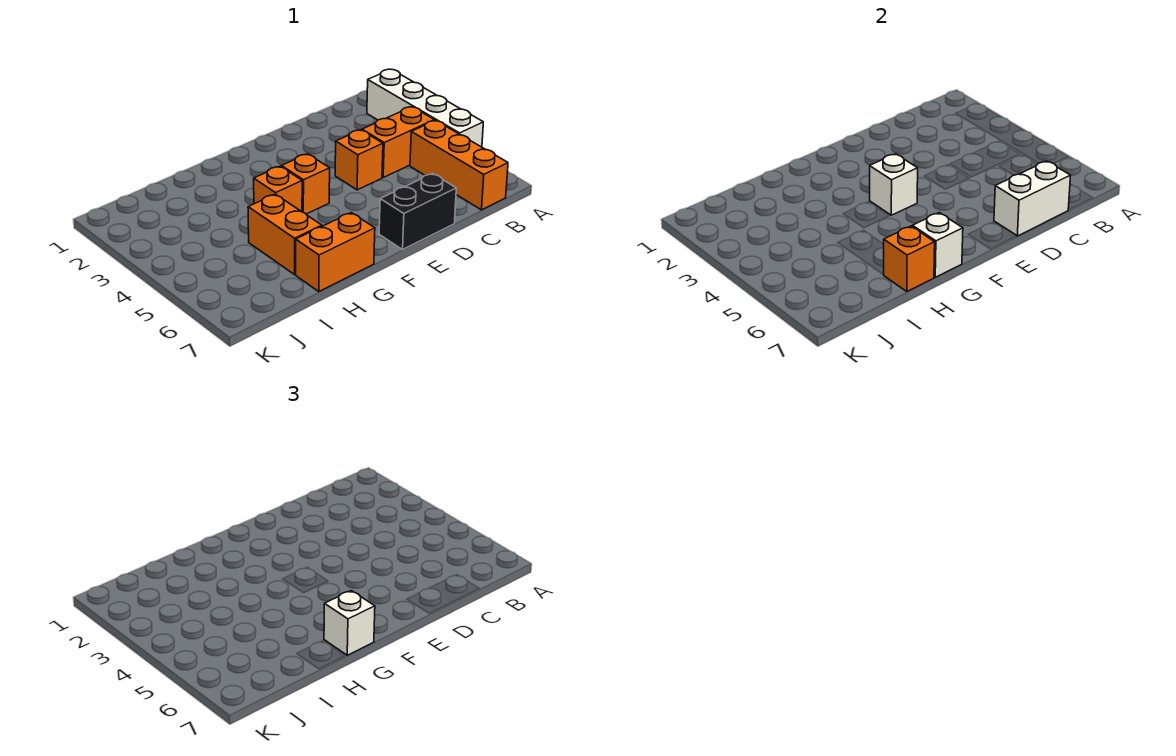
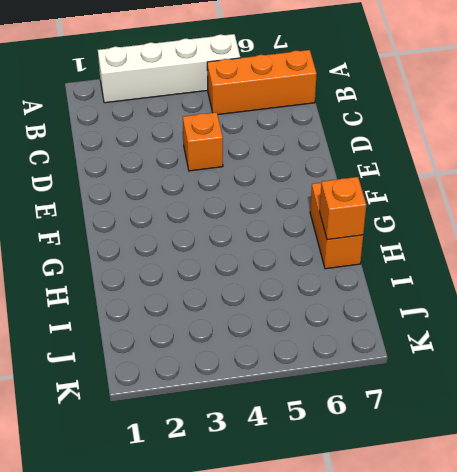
none -> orange brick B4:C4 level 1
none -> black brick D7:E7 level 1
none -> orange brick F4 level 1

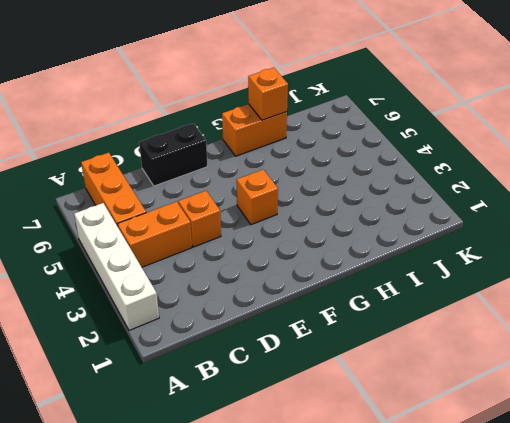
none -> orange brick G4 level 1
none -> orange brick H5:H6 level 1
none -> white brick C7:D7 level 2

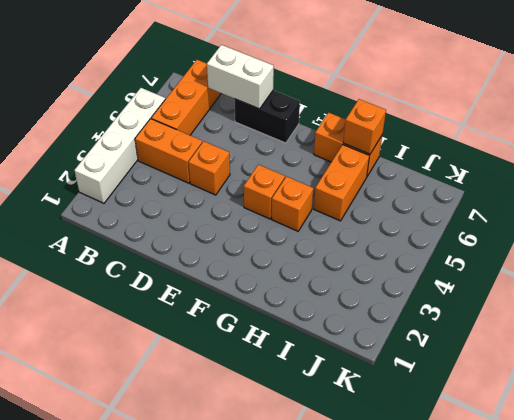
none -> white brick F4 level 2
none -> white brick G7 level 2
none -> white brick G7 level 3

